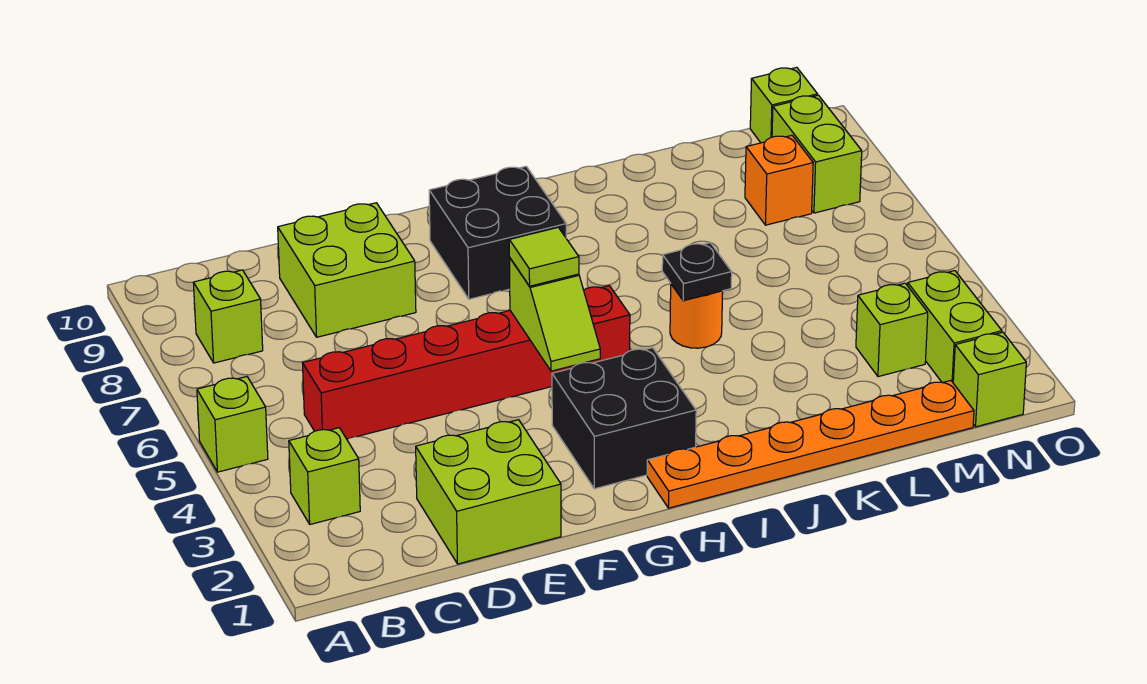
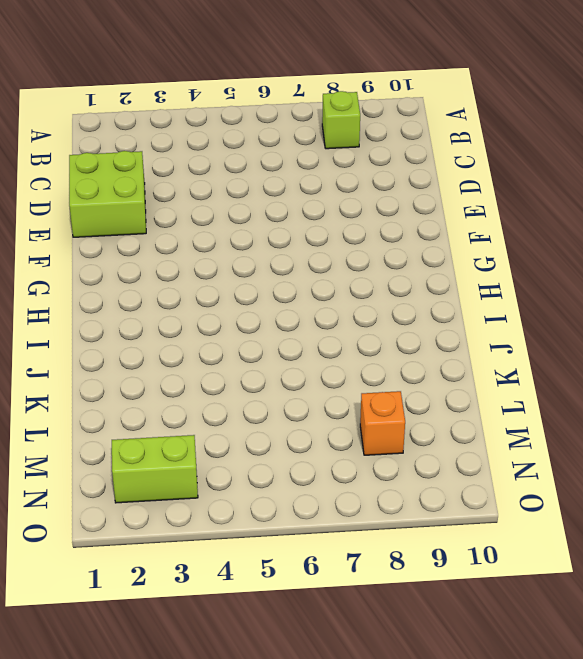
none -> lime brick A5 level 1
none -> lime brick B3 level 1
none -> red brick C5:H5 level 1

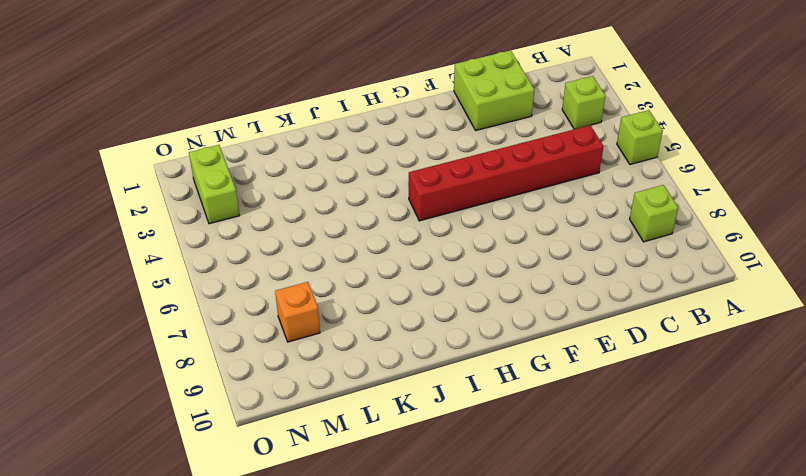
none -> lime brick D8:E9 level 1
none -> black brick G2:H3 level 1
none -> black brick G8:H9 level 1

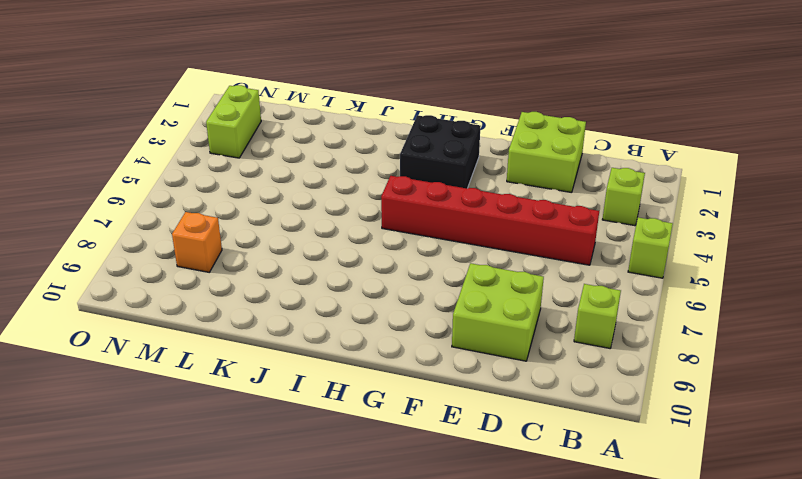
none -> black brick G8:H9 level 1
none -> orange plate H1:M1 level 1
none -> orange round brick J5 level 1

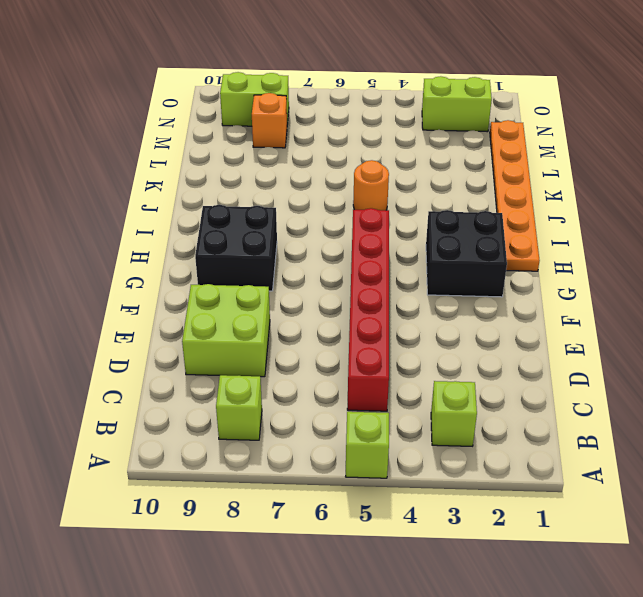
none -> lime brick D1:E2 level 1
none -> lime brick M3 level 1
none -> lime brick N1 level 1

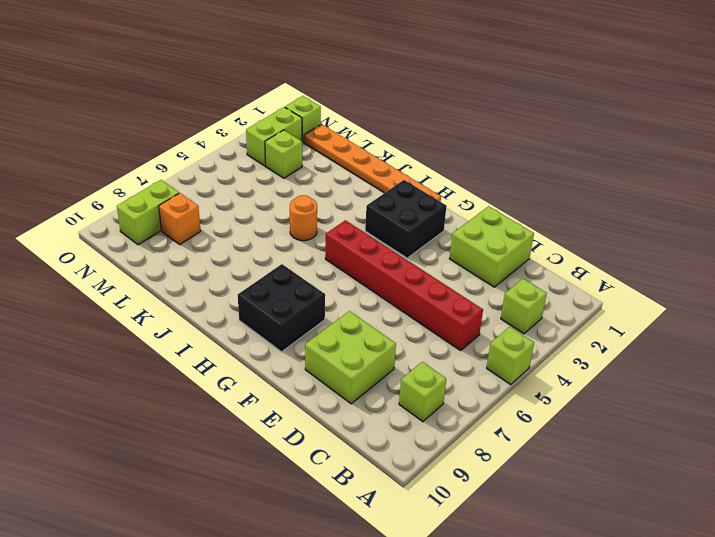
none -> lime brick N10 level 1
none -> lime slope G4:G5 level 2 top 5
none -> black plate J5 level 2

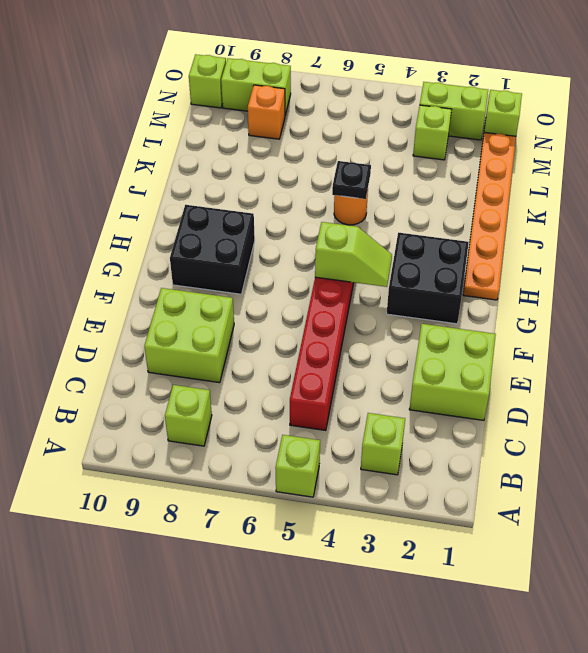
none -> lime tile G5 level 3

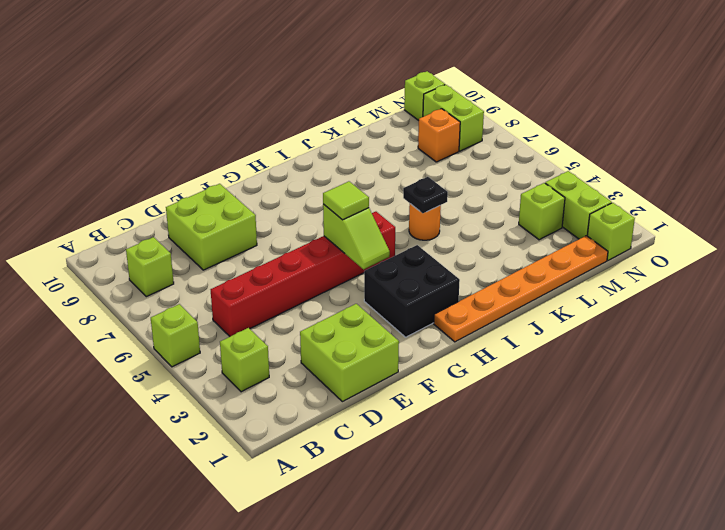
none -> black brick G8:H9 level 1

